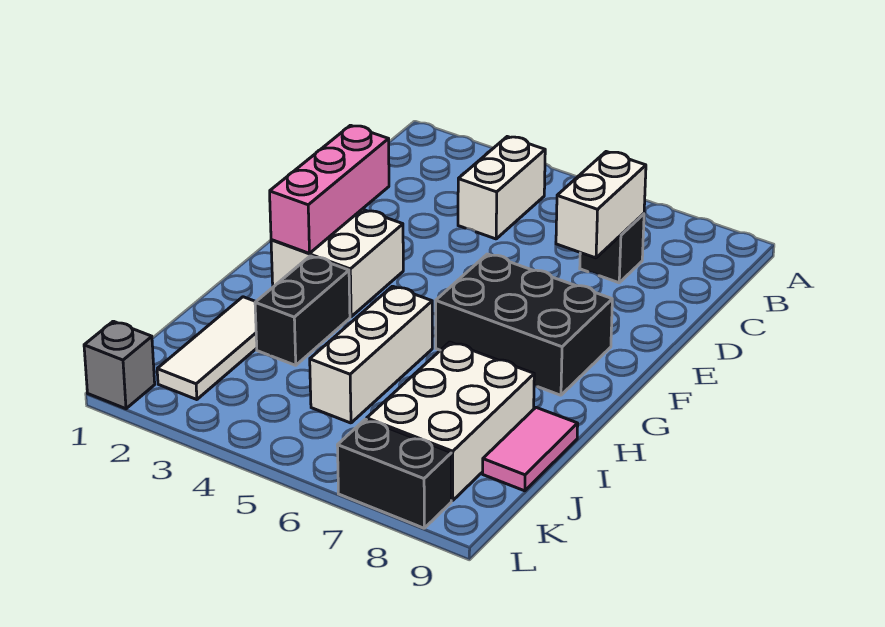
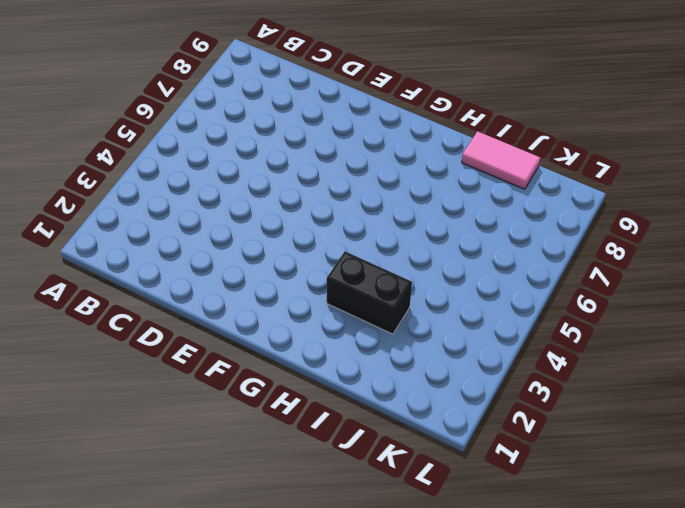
none -> white brick B4:C4 level 1
none -> black brick C7 level 1
none -> white brick F2:G3 level 1

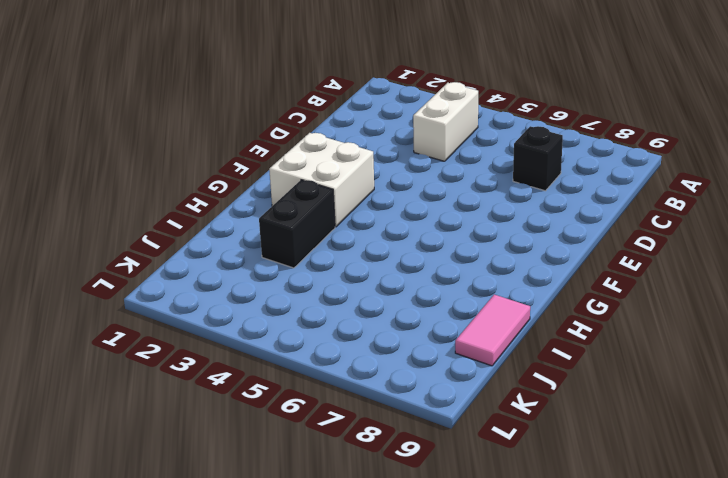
none -> black brick F6:G8 level 1
none -> white brick H5:J5 level 1
none -> white tile I2:K2 level 1

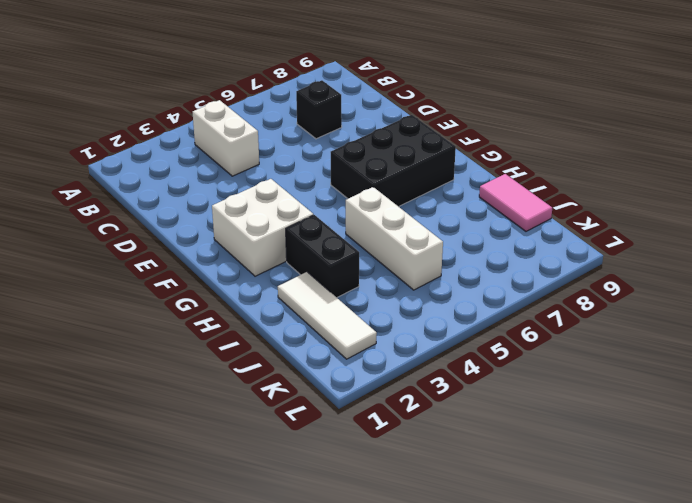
none -> white brick I7:K8 level 1
none -> grey brick L1 level 1
none -> black brick L7:L8 level 1

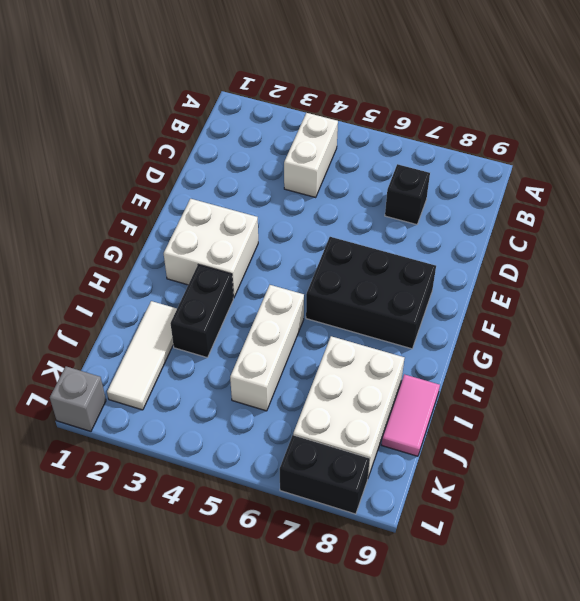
none -> white brick C7:D7 level 2
none -> pink brick E2:G2 level 2

